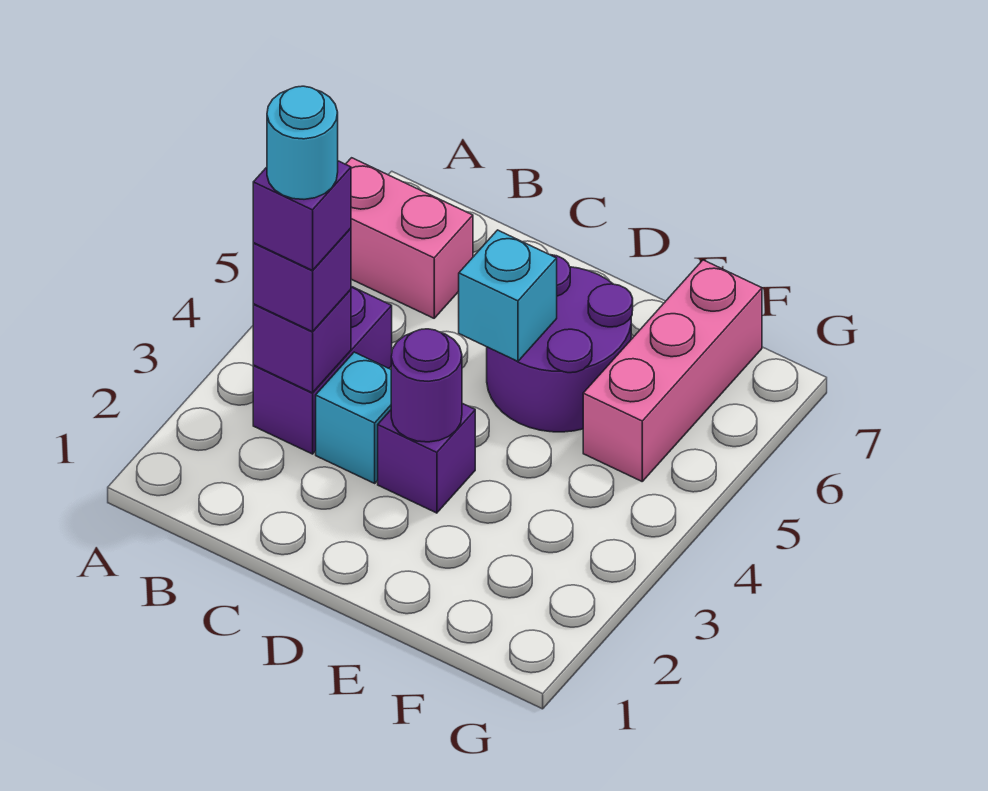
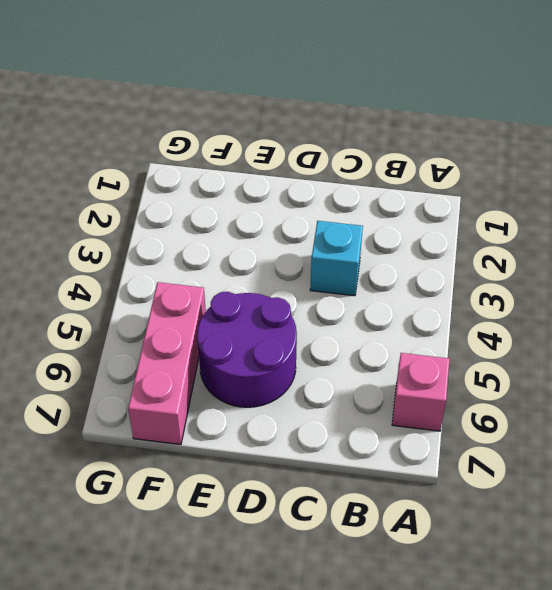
pink brick A6 level 1 -> pink brick A6:B6 level 1
none -> purple brick B3:B4 level 1
none -> purple brick D3 level 1
none -> purple brick B3 level 2

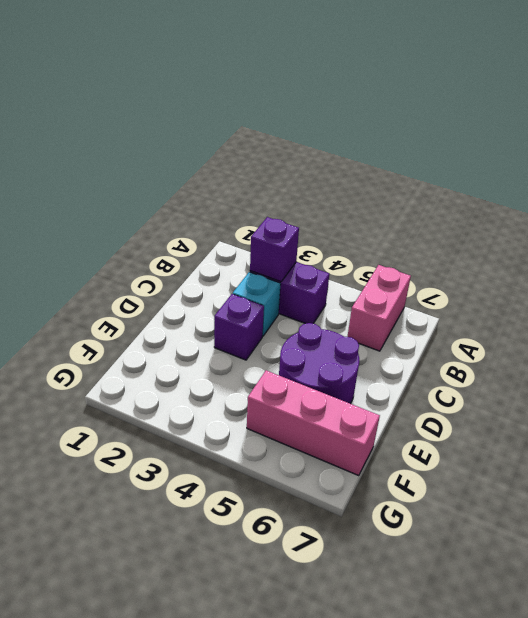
none -> purple round brick D3 level 2
none -> cyan brick D5 level 2
none -> purple brick B3 level 3

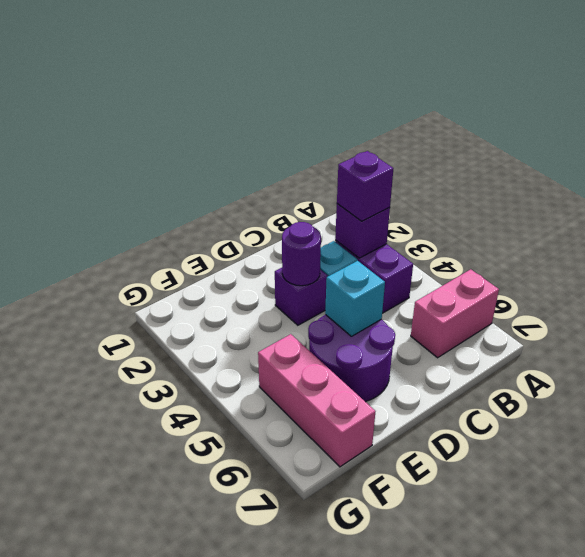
none -> purple brick B3 level 4
none -> cyan round brick B3 level 5

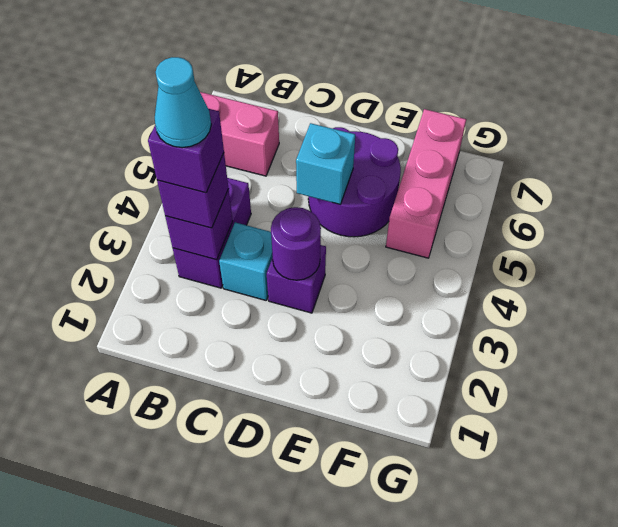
cyan cone B3 level 5 -> cyan round brick B3 level 5

